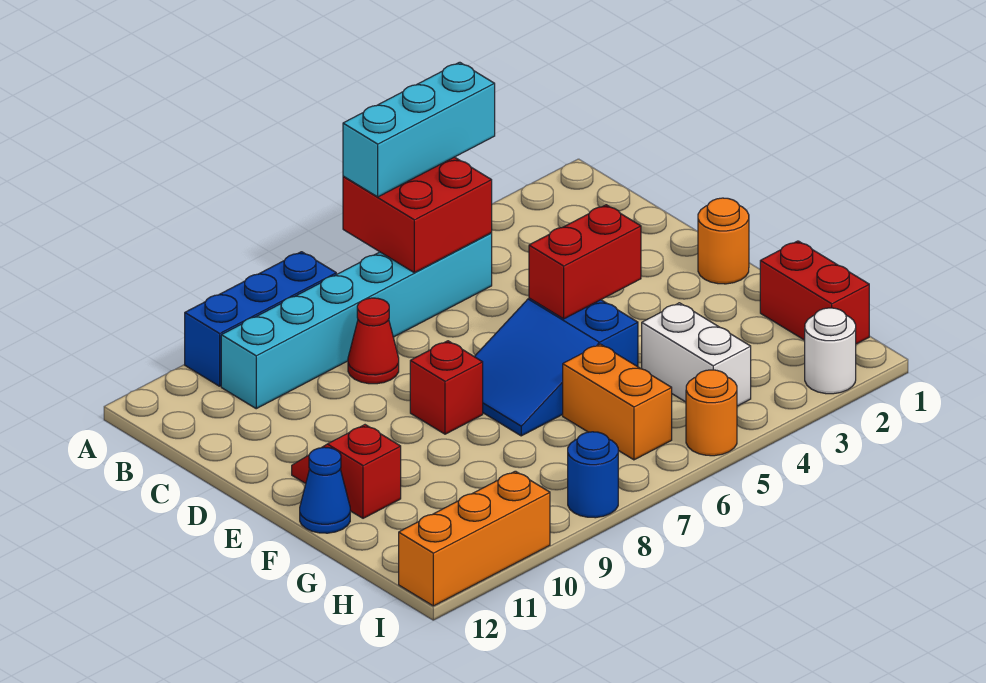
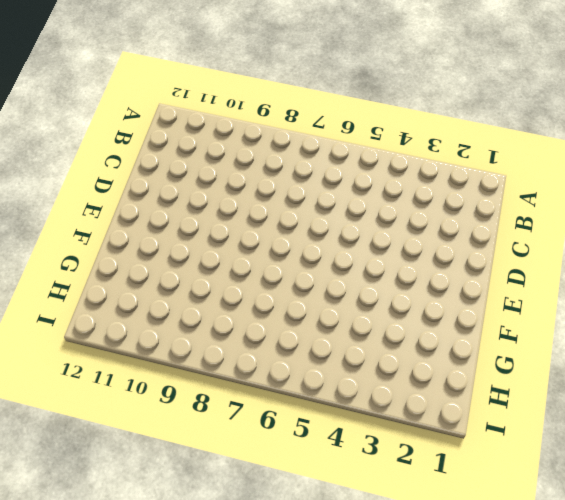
none -> blue brick A8:A10 level 1
none -> cyan brick B5:B10 level 1
none -> red cone C8 level 1

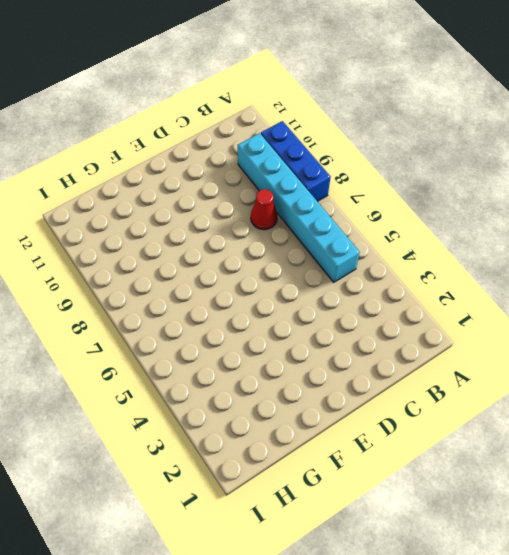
none -> orange round brick E1 level 1
none -> blue slope E5:F7 level 1 top 5
none -> red brick E8 level 1

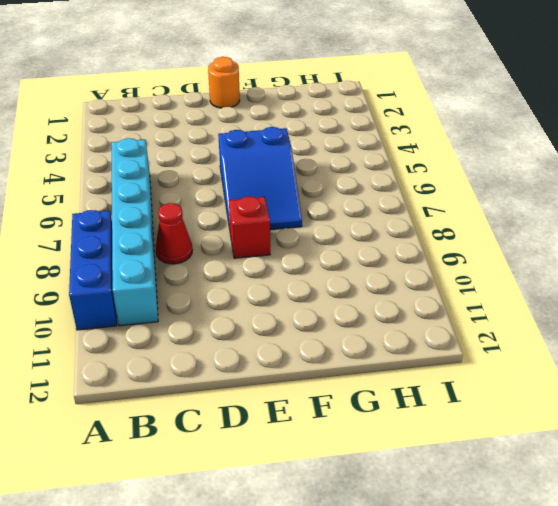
none -> red slope E11:F11 level 1 top F
none -> blue cone F12 level 1
none -> red brick G1:H1 level 1

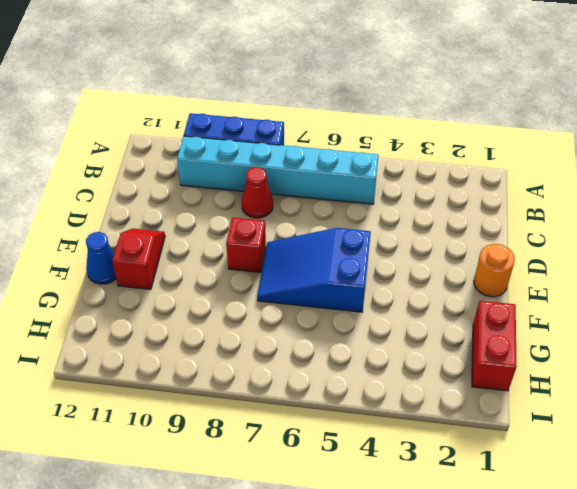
none -> white brick G4:H4 level 1
none -> orange brick G6:H6 level 1
none -> white round brick I2 level 1

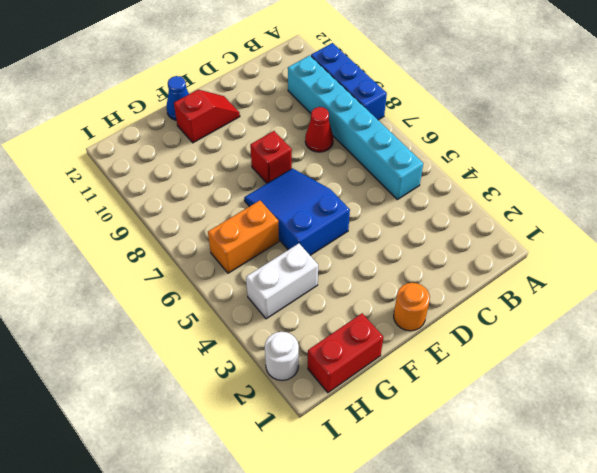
none -> orange round brick I5 level 1
none -> blue round brick I8 level 1
none -> orange brick I10:I12 level 1

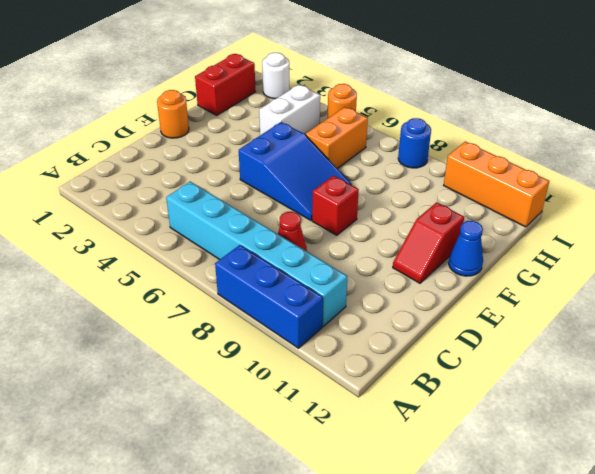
none -> red brick A5:B6 level 2
none -> red brick E4:E5 level 2
none -> cyan brick A4:A6 level 3

